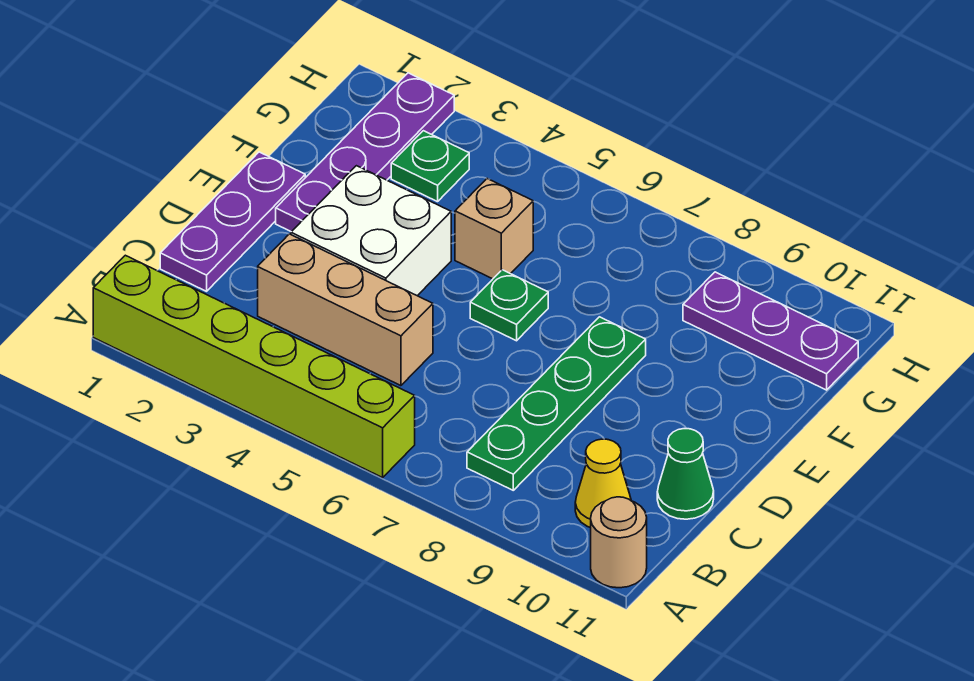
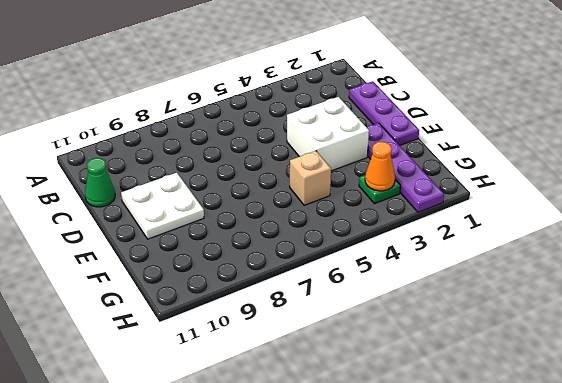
white plate D9:E10 level 1 -> none
orange cone G3 level 2 -> none
none -> lime brick A1:A6 level 1
none -> tan round brick A11 level 1
none -> green plate B8:E8 level 1

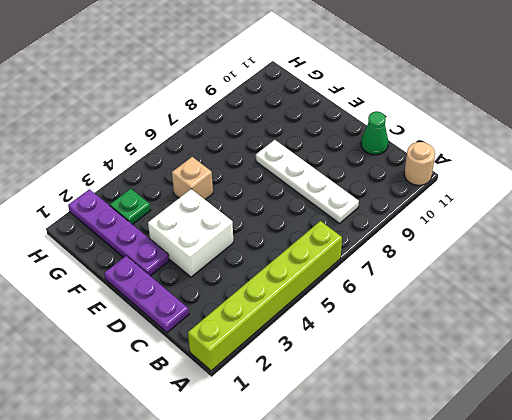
white plate B8:E8 level 1 -> green plate B8:E8 level 1
none -> yellow cone B10 level 1
none -> tan brick C3:C5 level 1
none -> green plate E6 level 1

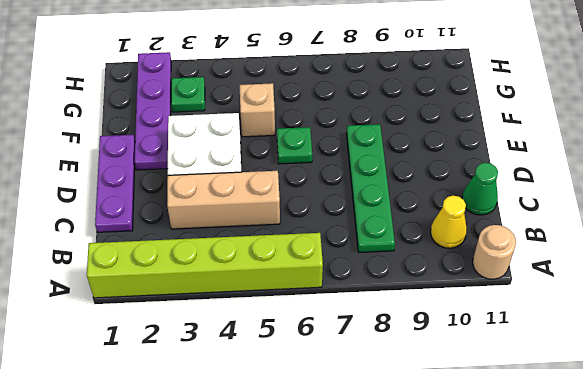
none -> purple plate G9:G11 level 1

